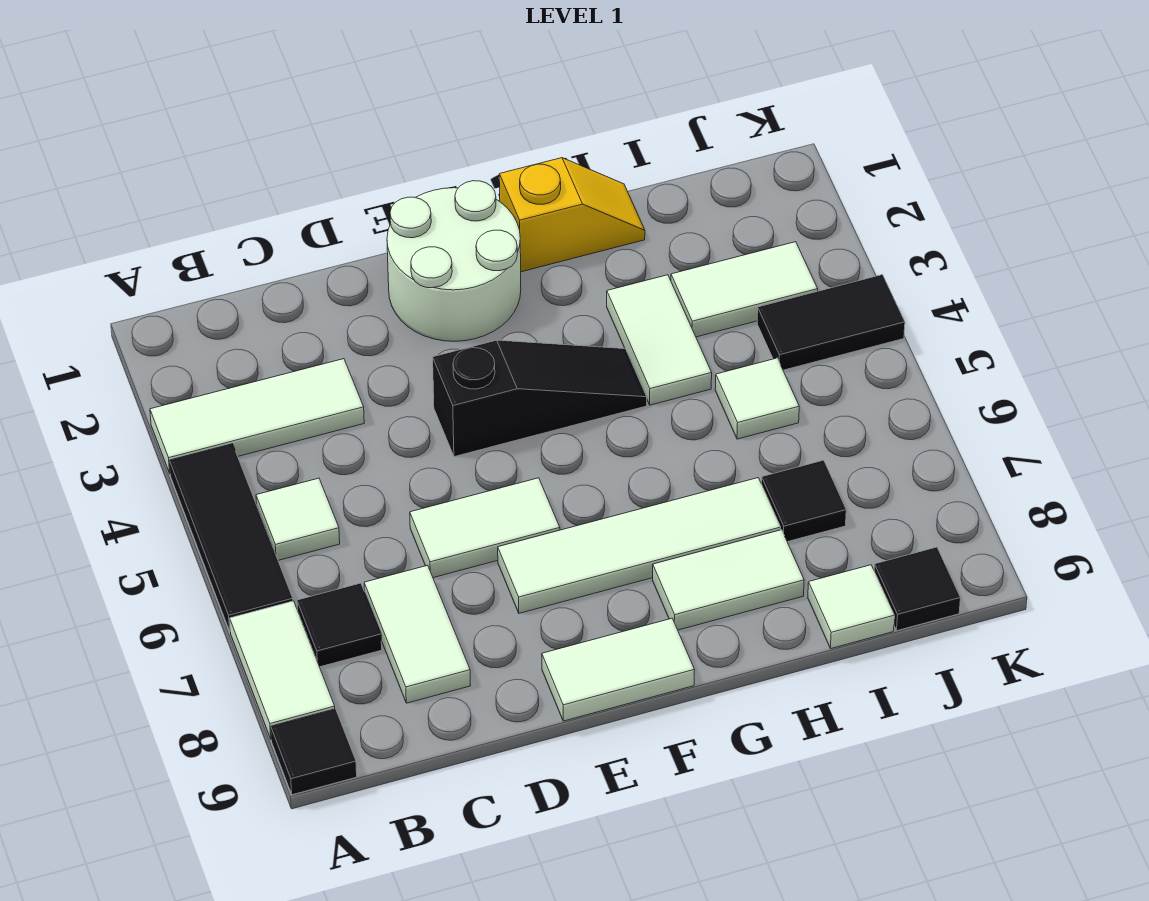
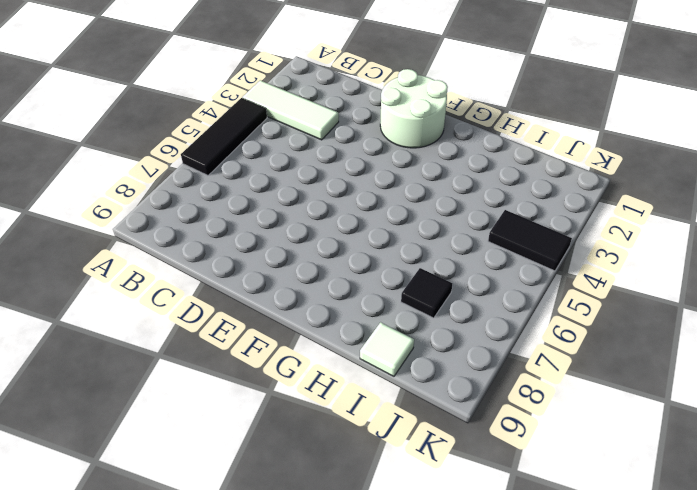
none -> white tile A7:A8 level 1
none -> black tile A9 level 1
none -> white tile B5 level 1

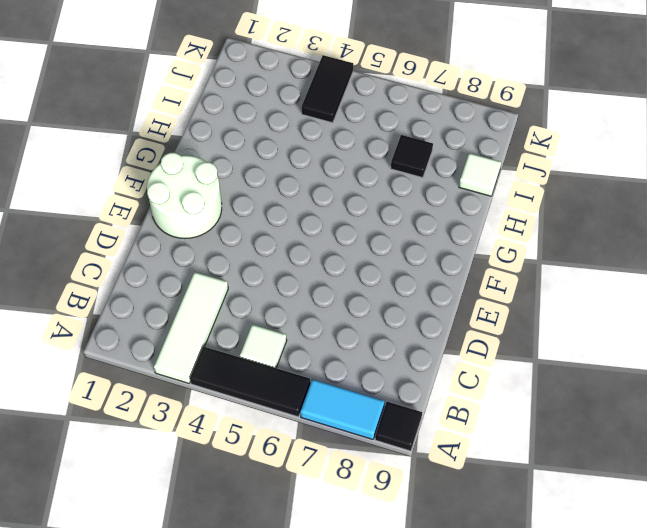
cyan tile A7:A8 level 1 -> white tile A7:A8 level 1
none -> black tile B7 level 1
none -> white tile C7:C8 level 1
none -> white tile D6:E6 level 1

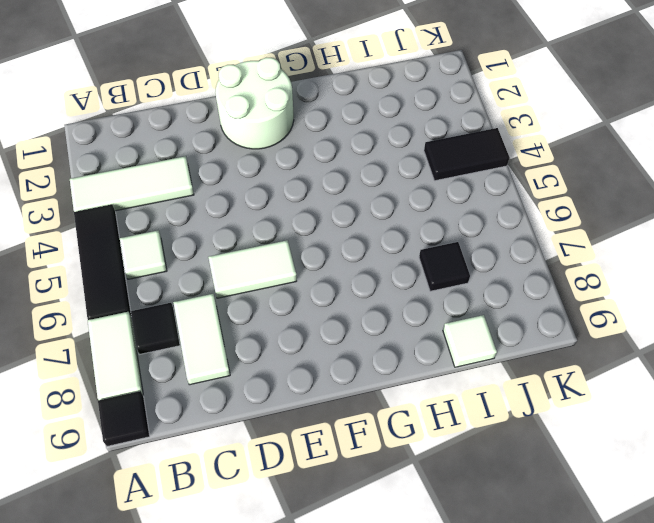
none -> black slope E4:G4 level 1 top E
none -> white tile E7:H7 level 1
none -> white tile E9:F9 level 1

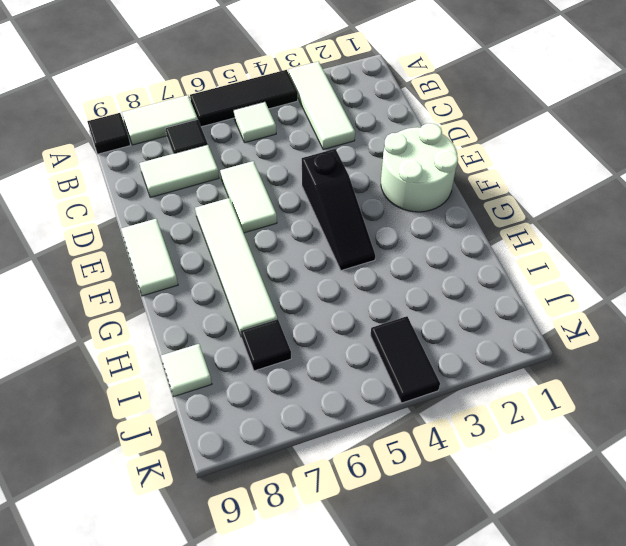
none -> yellow slope G1:H1 level 1 top G
none -> white tile G8:H8 level 1
none -> white tile H3:H4 level 1

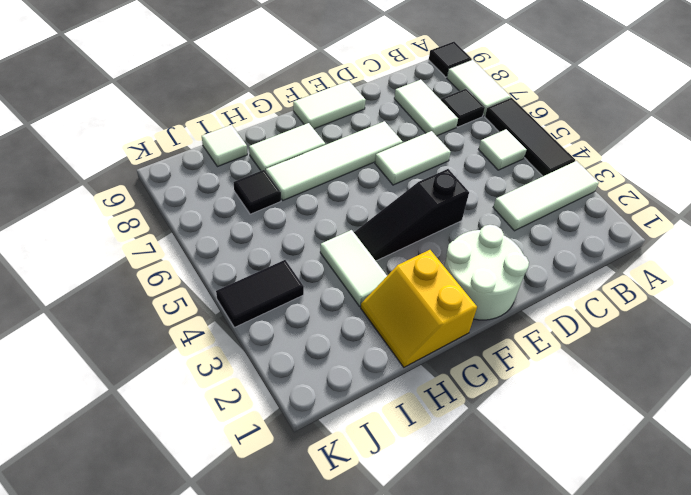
yellow slope G1:H2 level 1 top G -> yellow slope G1:H1 level 1 top G
none -> white tile I3:J3 level 1
none -> white tile I5 level 1
none -> black tile J9 level 1

